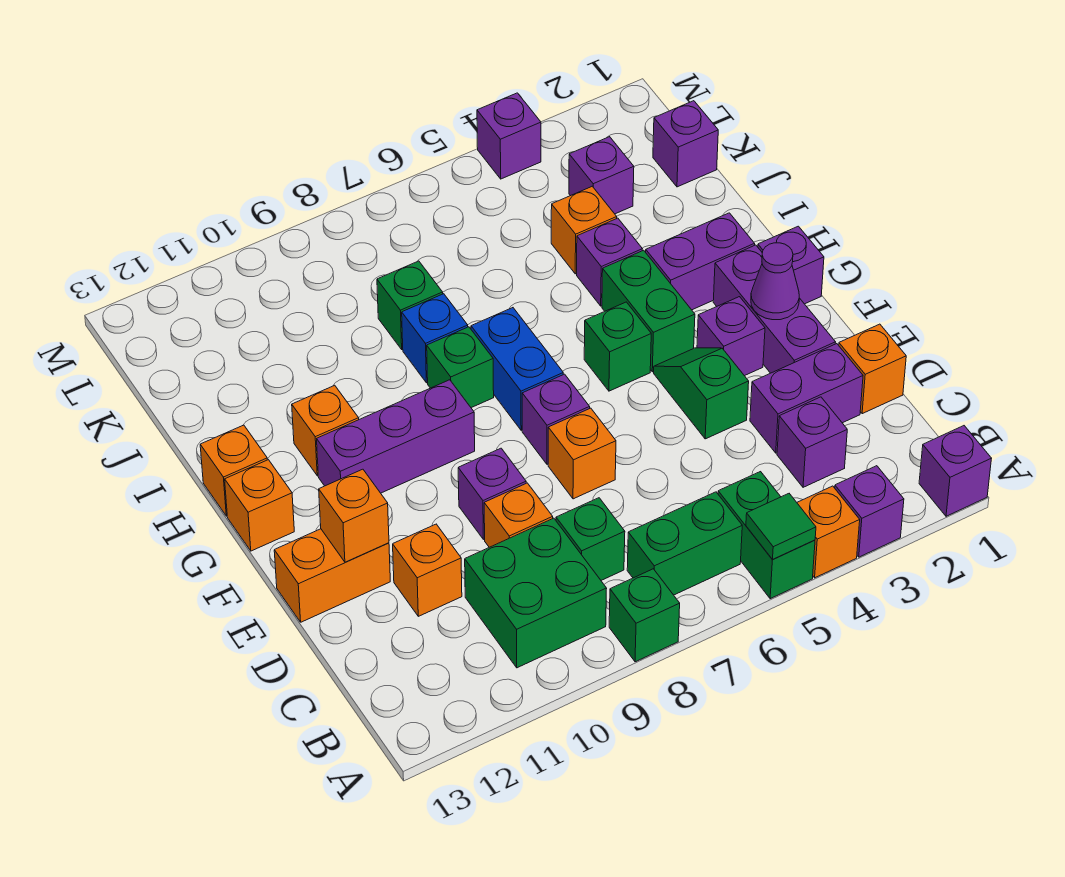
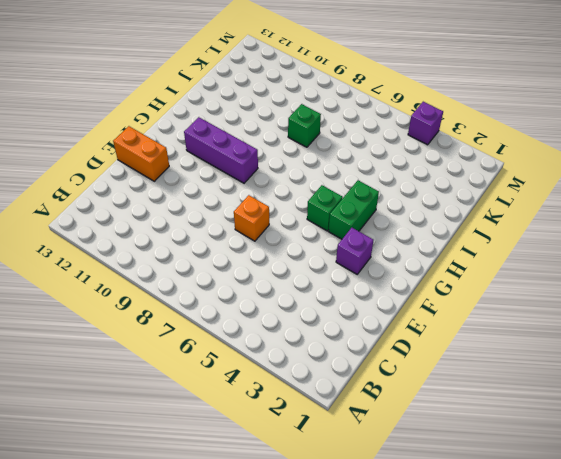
none -> purple brick A1 level 1
none -> purple brick A3 level 1
none -> orange brick A4 level 1
none -> green brick A5:B5 level 1

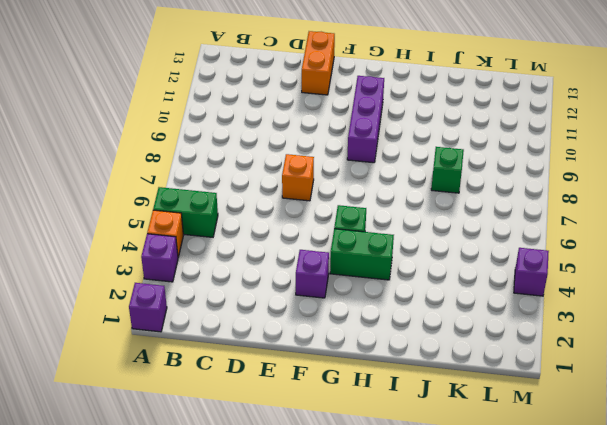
none -> green brick A8 level 1
none -> green brick B6:B7 level 1
none -> green brick B9:C10 level 1
none -> purple brick C3 level 1

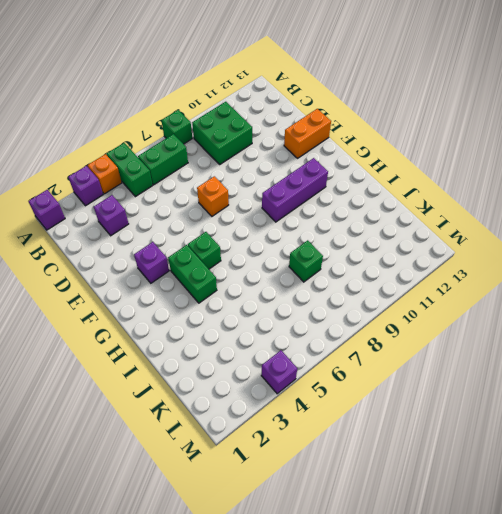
none -> green brick C8 level 1
none -> orange brick D1 level 1
none -> purple brick D2:D3 level 1
none -> orange brick D9 level 1

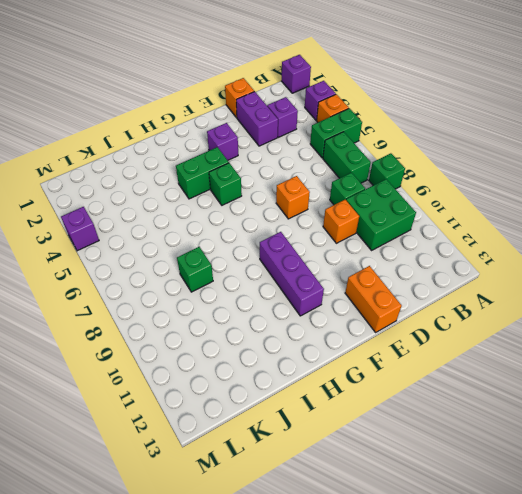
none -> orange brick D11 level 1
none -> purple brick E2:G2 level 1
none -> green slope E4:F4 level 1 top E
none -> purple brick E9 level 1

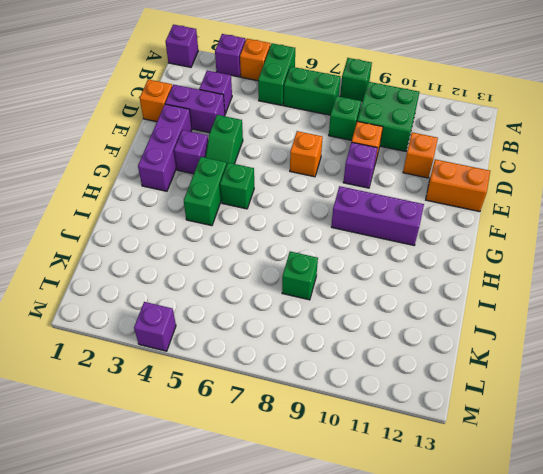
none -> purple brick F7 level 1
none -> purple brick G1 level 1
none -> blue brick G7:H7 level 1
none -> orange brick G13 level 1

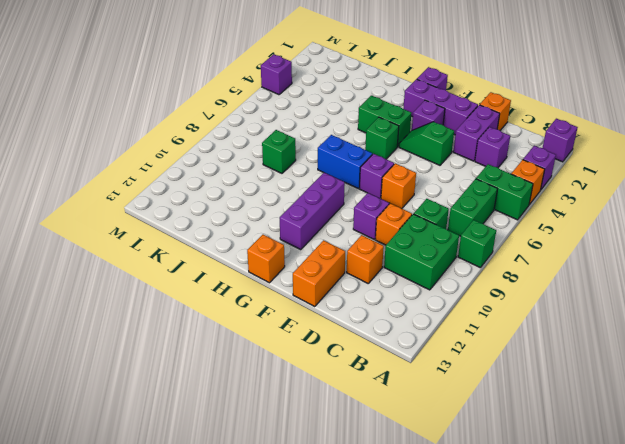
none -> purple brick H2:H3 level 1
none -> green brick H8 level 1
none -> orange brick H11 level 1
none -> orange brick H13 level 1

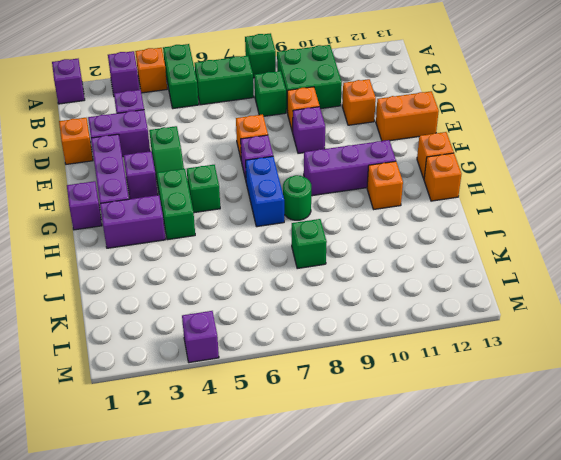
green round brick H8 level 1 -> green brick H8 level 1
none -> purple brick I4 level 1
none -> blue brick I8 level 1
none -> orange brick J4 level 1
none -> purple brick K1 level 1

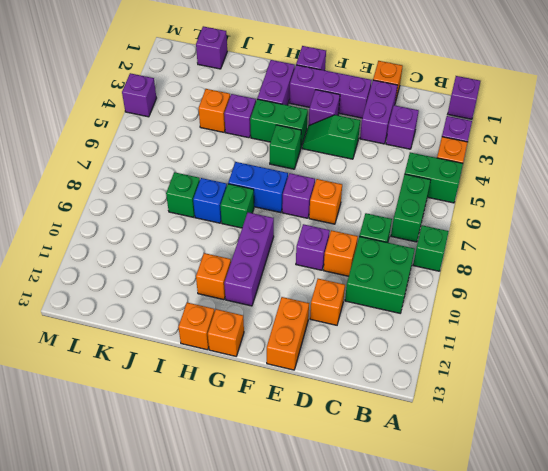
none -> purple brick K3 level 1
none -> green tile A5 level 2
none -> orange brick E12 level 2
none -> purple cone F2 level 2

